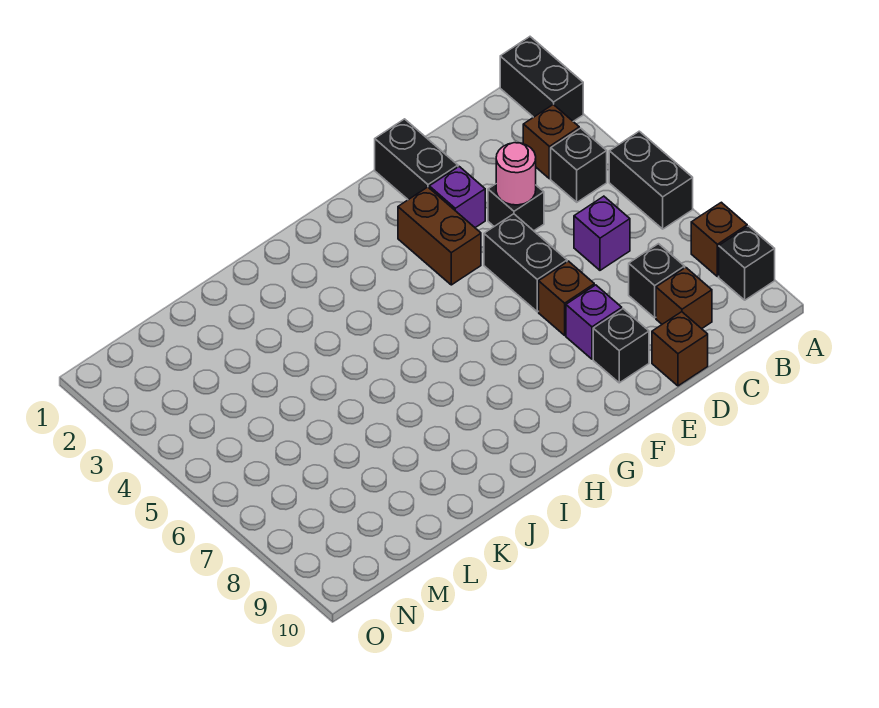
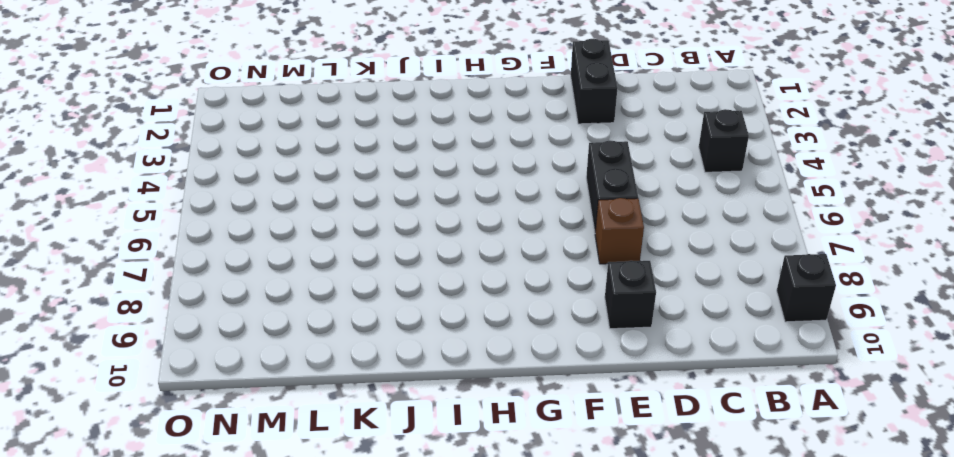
none -> black brick A1:A2 level 1
none -> black brick A5:A6 level 1
none -> brown brick A8 level 1

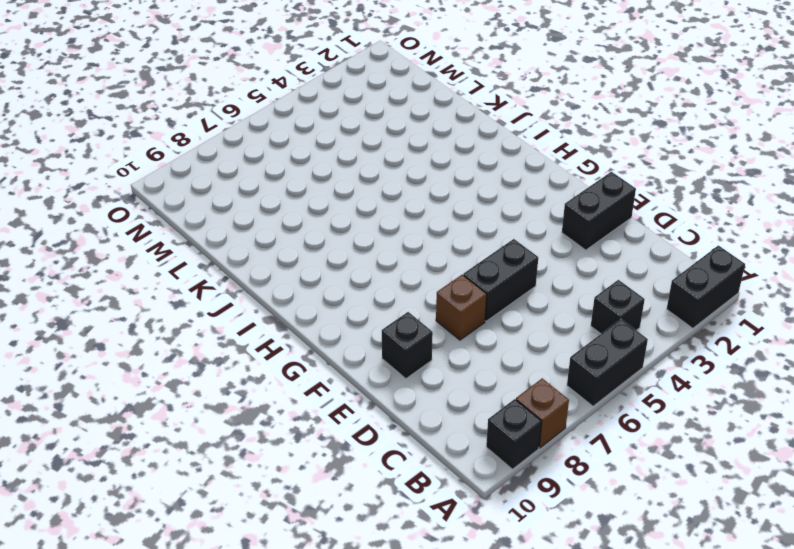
none -> brown brick B3 level 1
none -> purple brick C6 level 1
none -> black brick C8 level 1

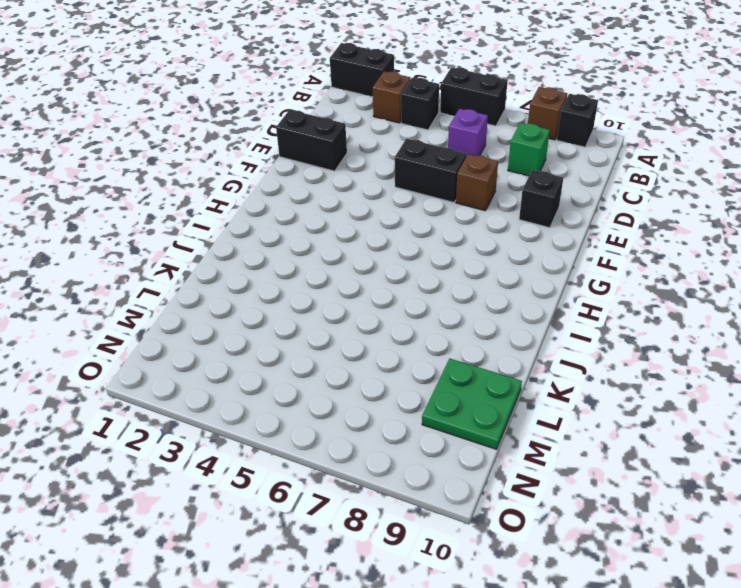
green brick C8 level 1 -> black brick C8 level 1
green plate L9:M10 level 1 -> none
none -> brown brick C9 level 1
none -> black brick D4 level 1
none -> brown brick D10 level 1

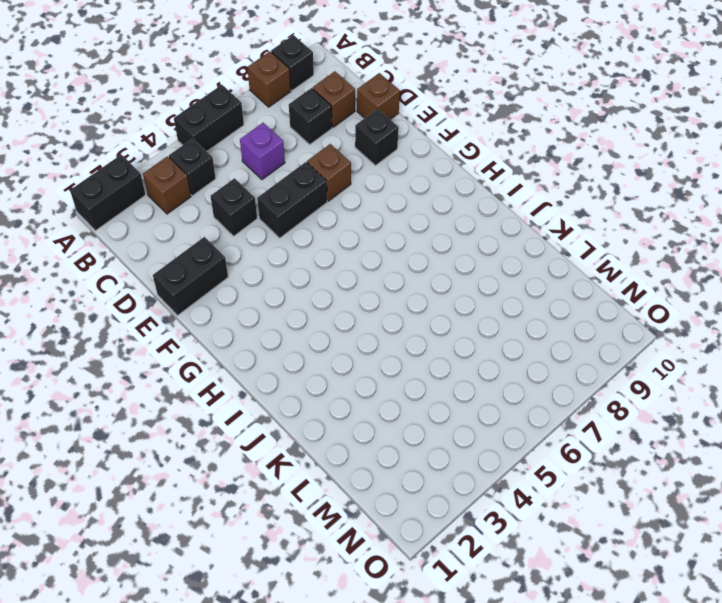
none -> purple brick E3 level 1
none -> purple brick E8 level 1
none -> brown brick F3:F4 level 1

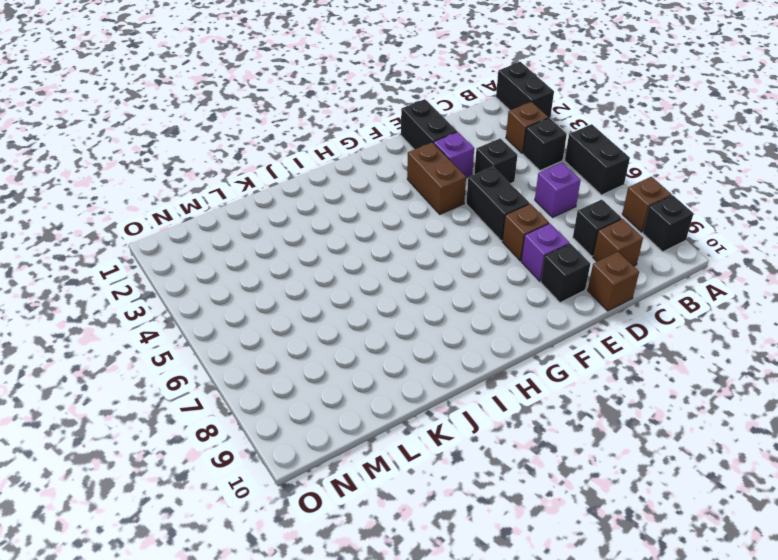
none -> pink round brick D4 level 2

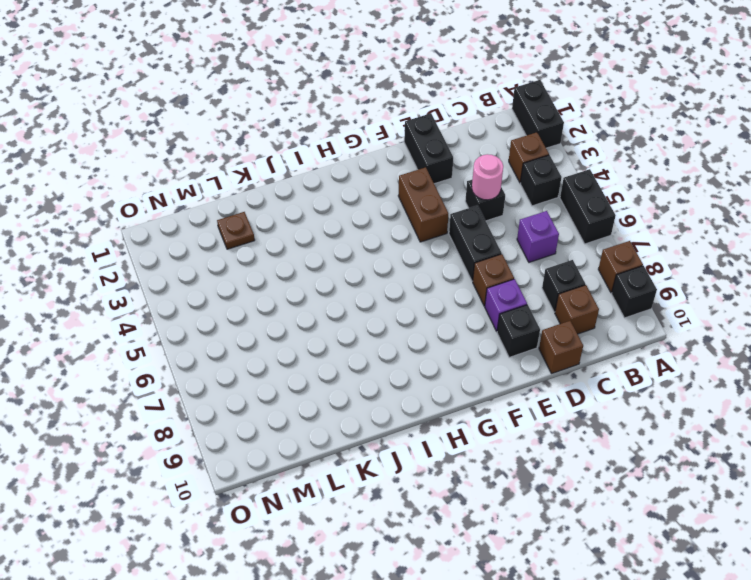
brown plate L2 level 1 -> none
none -> purple brick E3 level 1

